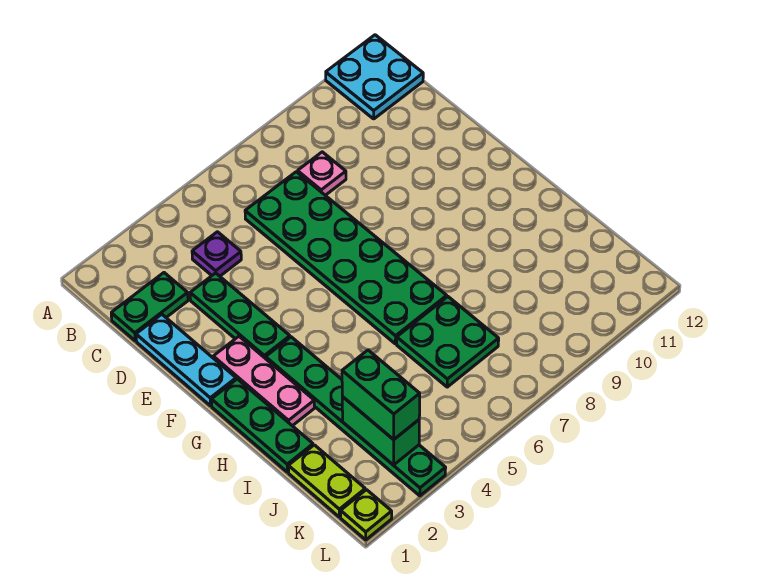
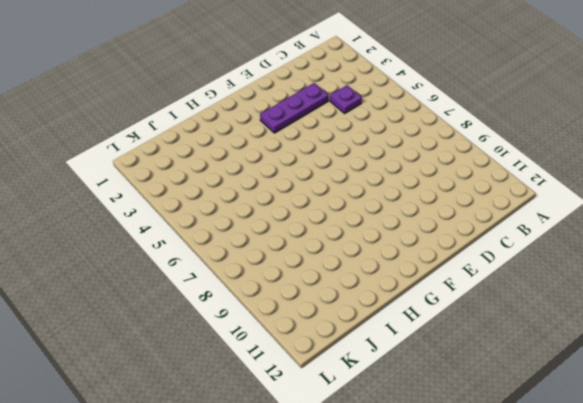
purple plate D3:F3 level 1 -> green plate D3:F3 level 1
none -> cyan plate A11:B12 level 1
none -> green plate C1:C2 level 1
none -> green plate C6:H7 level 1

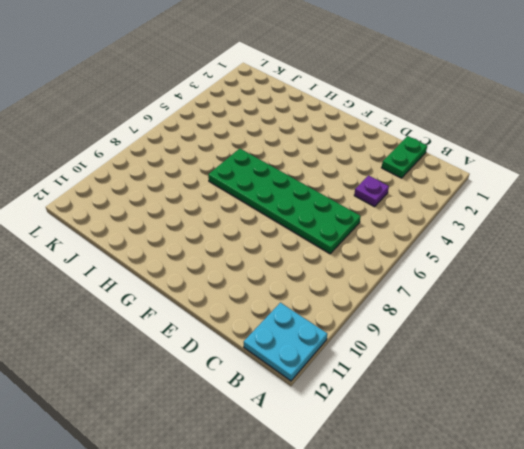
none -> pink plate C8 level 1
none -> cyan plate D1:F1 level 1
none -> green plate D3:F3 level 1

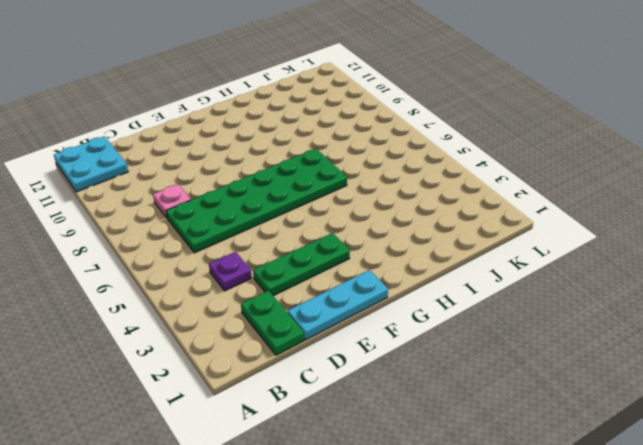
none -> pink plate F2:H2 level 1
none -> green plate G1:I1 level 1
none -> green plate G3:L3 level 1

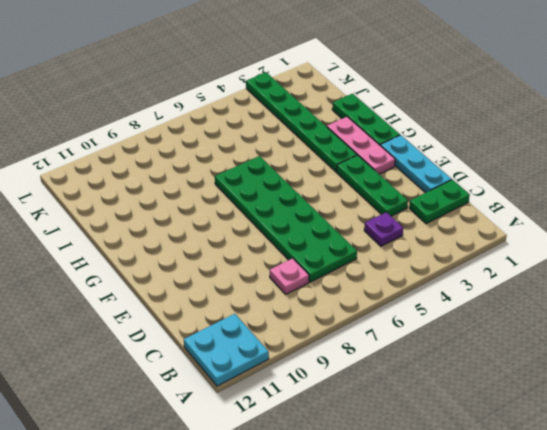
none -> green plate I6:J7 level 1
none -> lime plate J1:K1 level 1
none -> lime plate L1 level 1

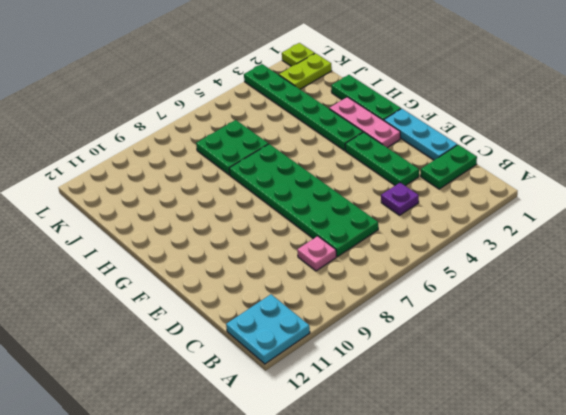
lime plate K1:K2 level 1 -> lime plate J1:K1 level 1
none -> green brick J3:K3 level 2
none -> green brick J3:K3 level 3

